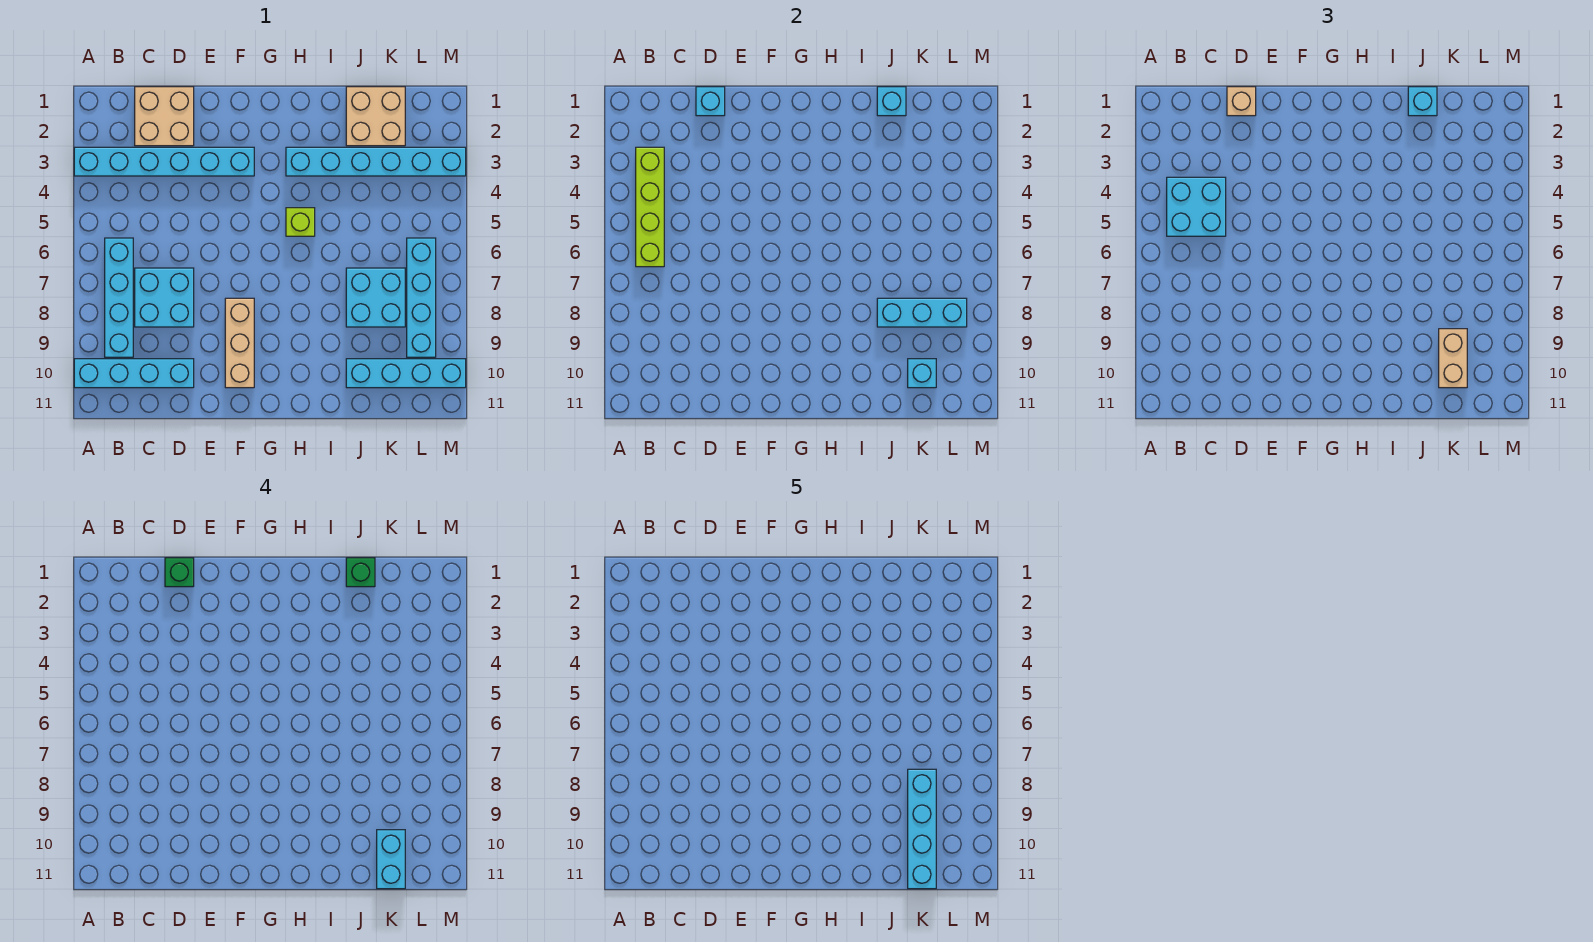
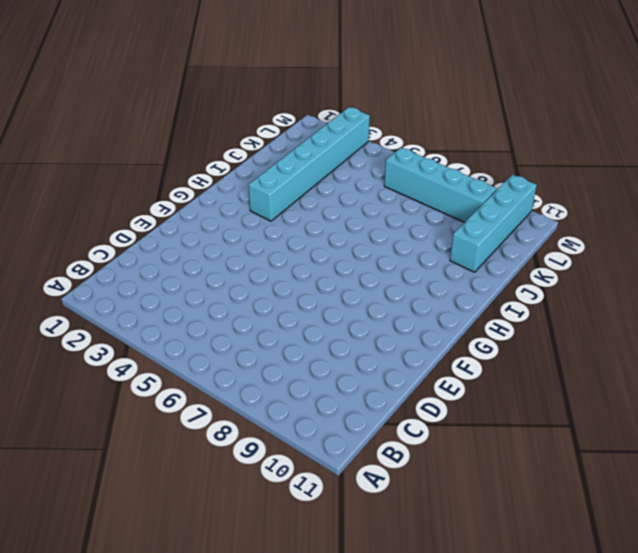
none -> cyan brick A3:F3 level 1
none -> cyan brick A10:D10 level 1
none -> cyan brick B6:B9 level 1

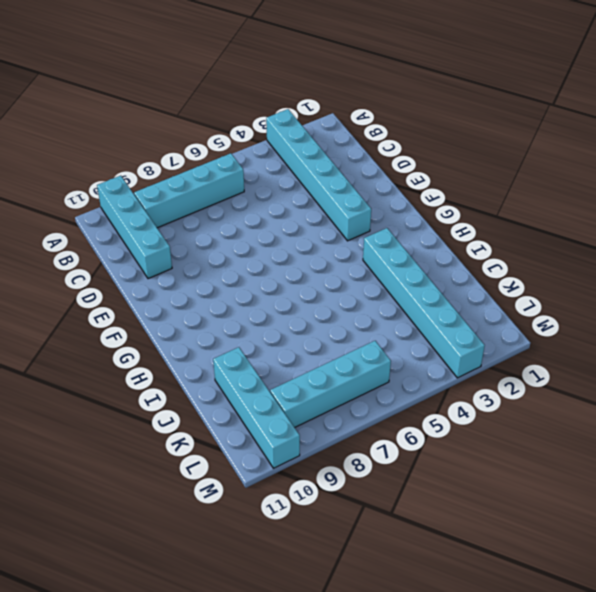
none -> tan brick C1:D2 level 1
none -> cyan brick C7:D8 level 1
none -> tan brick F8:F10 level 1

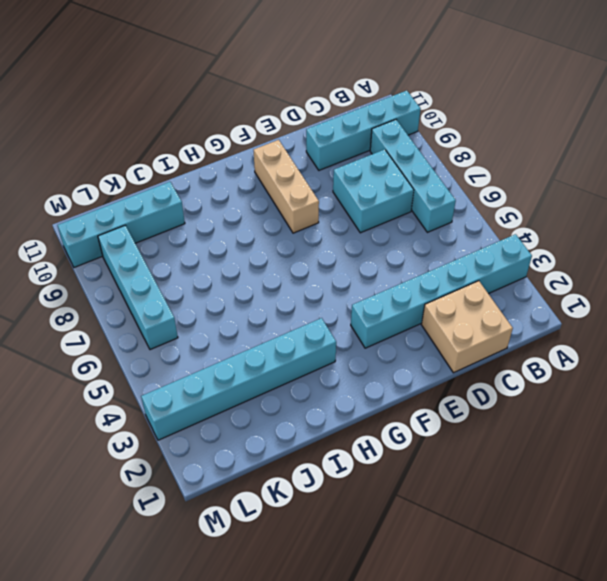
none -> lime brick H5 level 1
none -> tan brick J1:K2 level 1
none -> cyan brick J7:K8 level 1

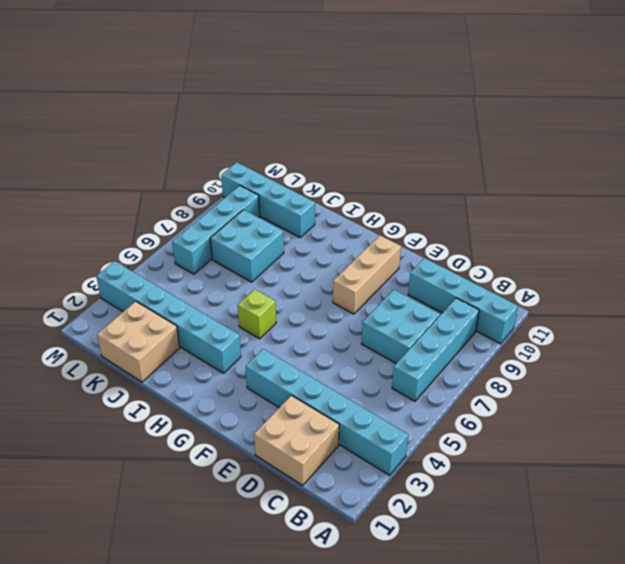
none -> lime brick B3:B6 level 2
none -> cyan brick D1 level 2
none -> cyan brick J1 level 2

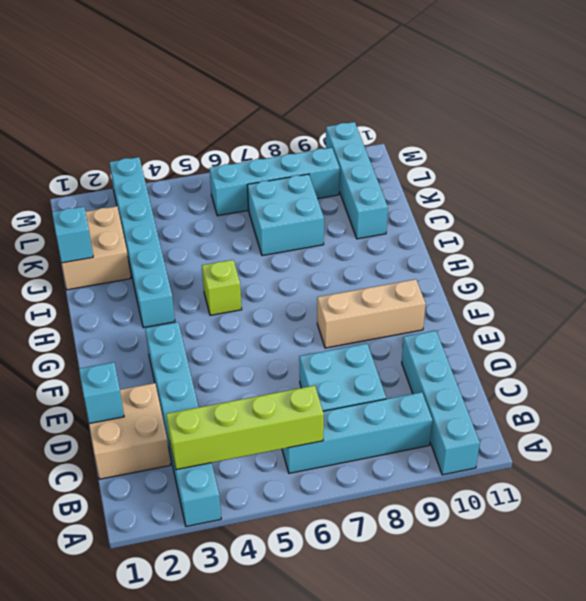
none -> cyan brick J8:L8 level 2
none -> cyan brick K10 level 2
none -> cyan brick B4:C5 level 3

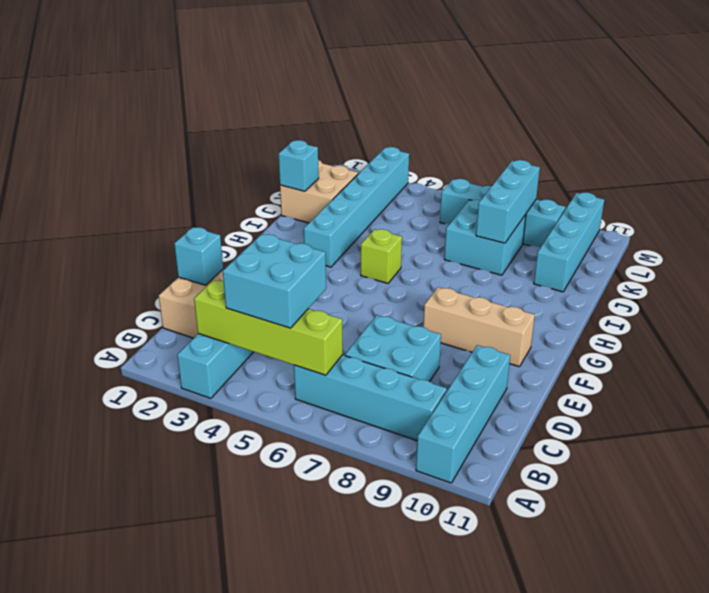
none -> cyan brick K10 level 2
none -> tan brick D1 level 3
none -> cyan brick J1 level 3

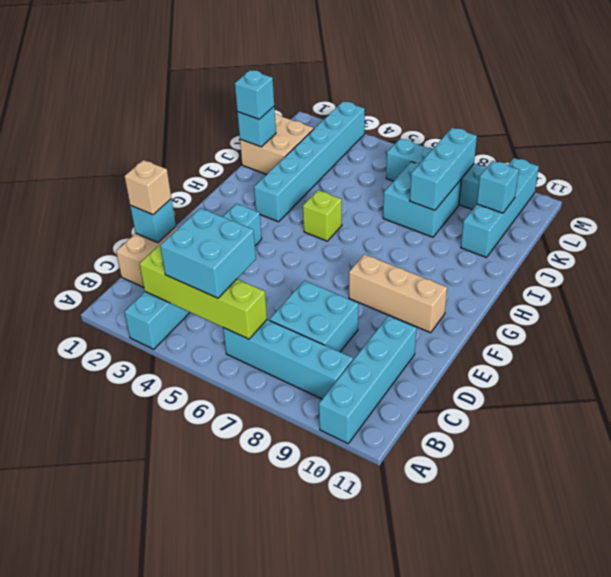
none -> tan brick K9:K10 level 3
none -> green brick D1 level 4
none -> green brick J1 level 4

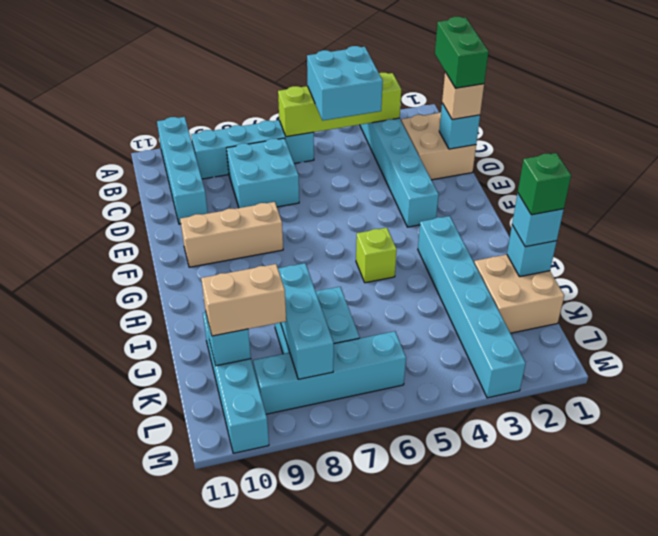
green brick C1:D1 level 4 -> green brick D1 level 4
none -> cyan brick K10:K11 level 4
none -> cyan brick K8:K11 level 5

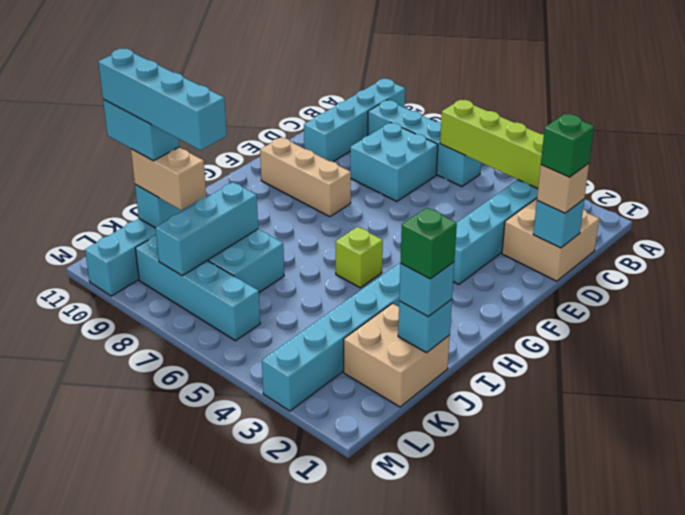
none -> cyan brick B4:C5 level 3

